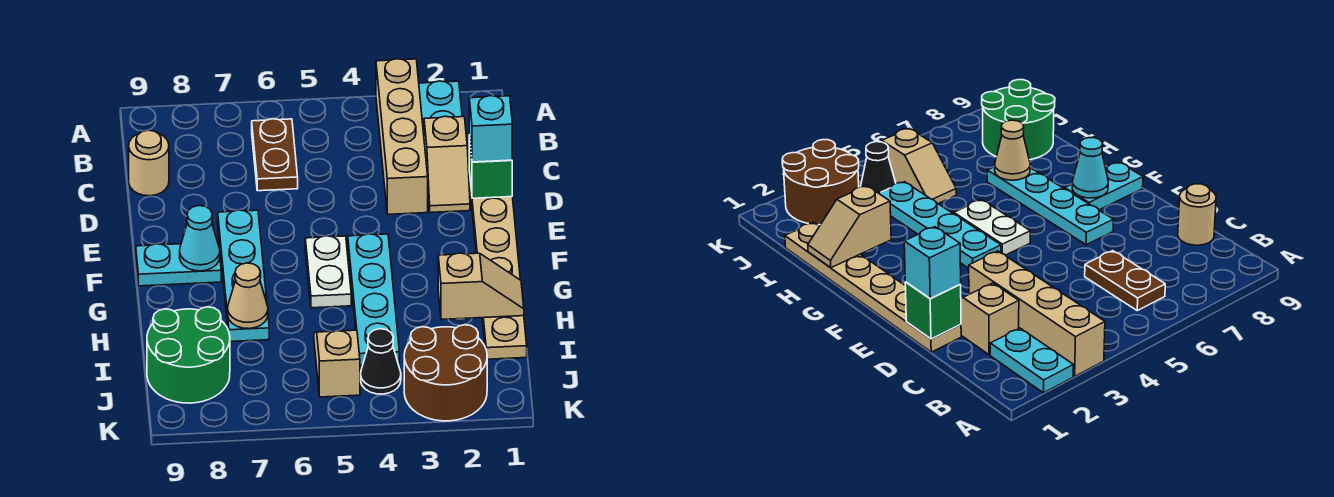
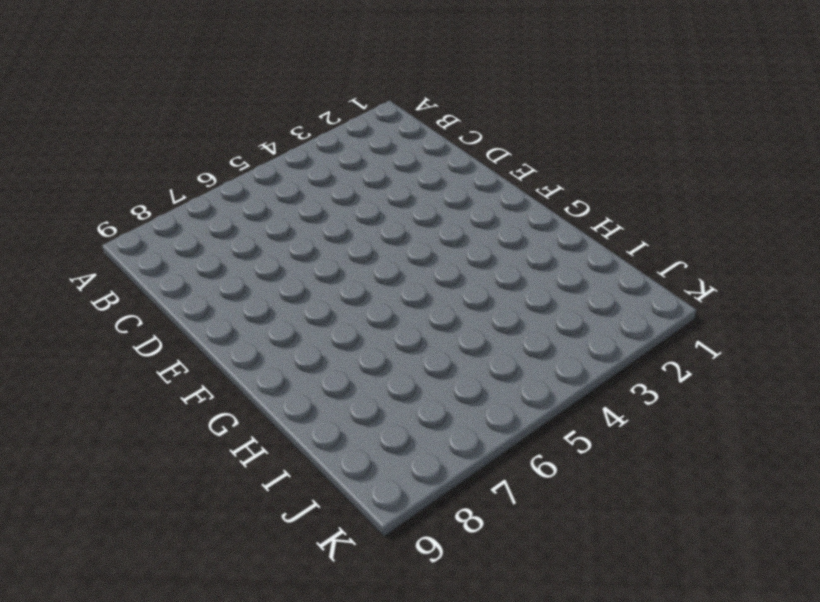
none -> cyan plate A2:B2 level 1
none -> tan brick A3:D3 level 1
none -> brown plate B6:C6 level 1

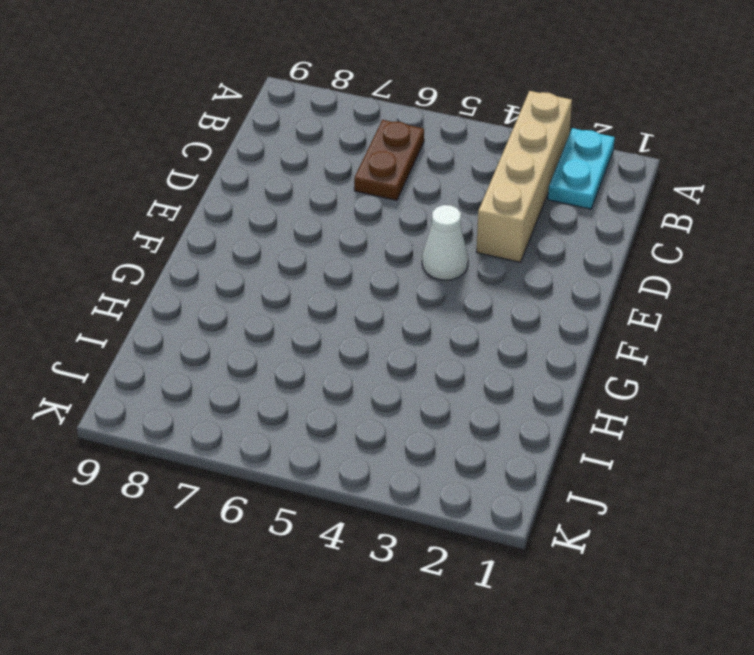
white cone E4 level 1 -> none
none -> tan slope C2:D2 level 1 top C
none -> tan round brick C9 level 1
none -> tan plate D1:I1 level 1

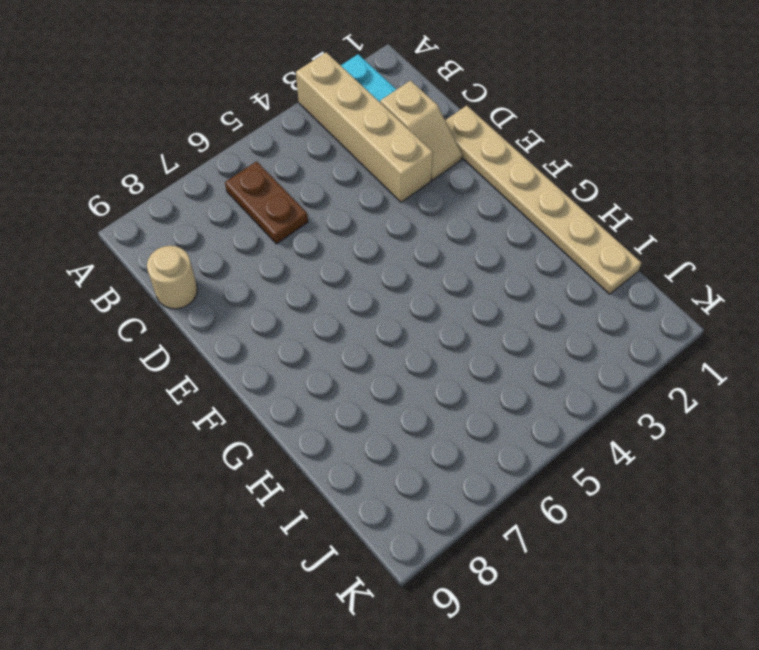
none -> cyan plate E7:H7 level 1
none -> cyan plate F4:I4 level 1
none -> white plate F5:G5 level 1

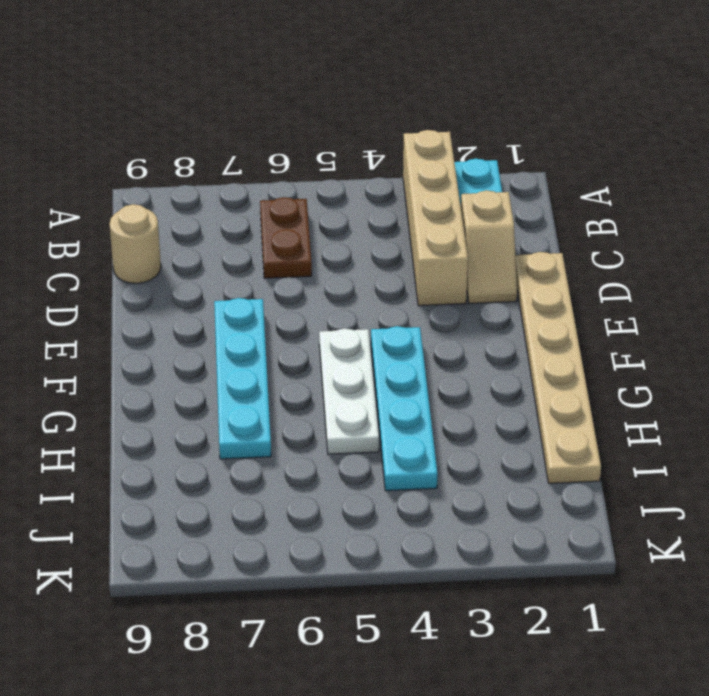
white plate F5:H5 level 1 -> white plate F5:G5 level 1
none -> cyan plate F8:F9 level 1
none -> tan slope I5:J5 level 1 top J
none -> green round brick I8:J9 level 1

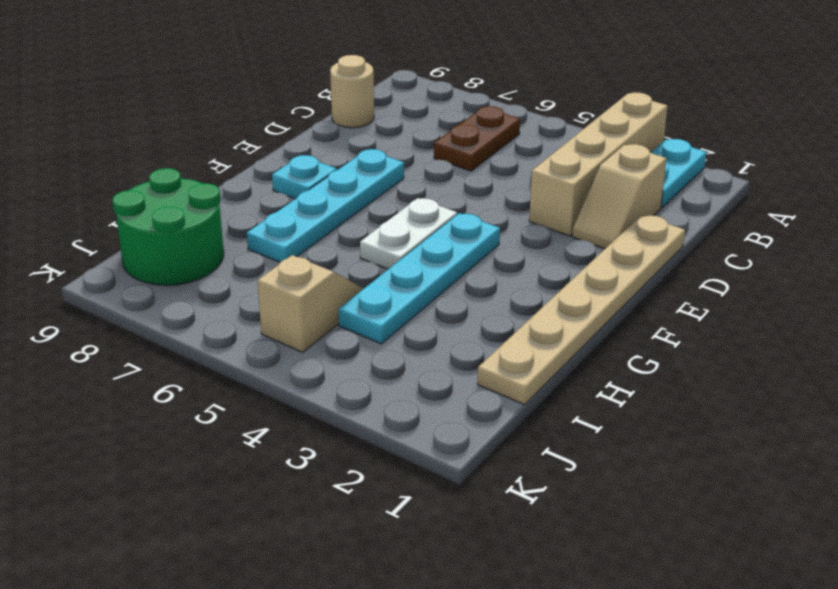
cyan plate F8 level 1 -> cyan plate F8:F9 level 1
none -> brown round brick J2:K3 level 1
none -> black cone J4 level 1
none -> green brick D1 level 2

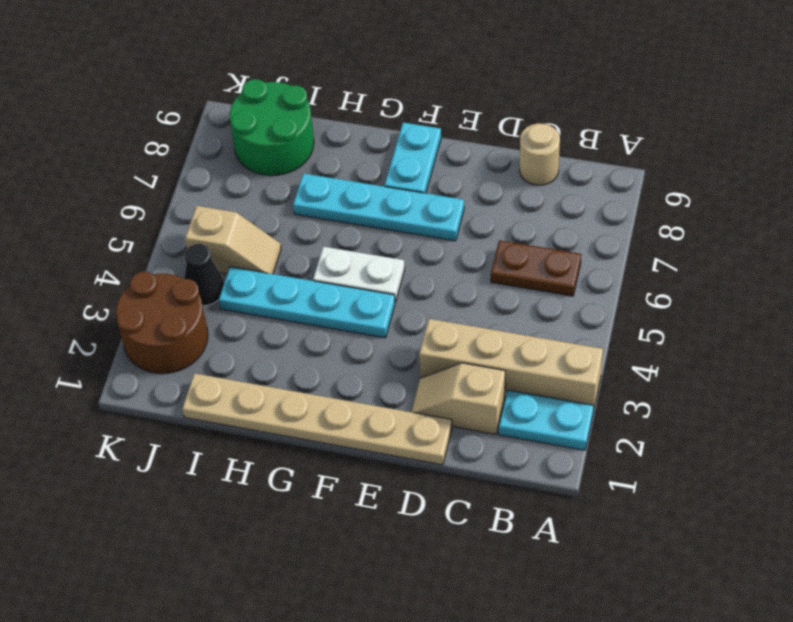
none -> green brick D1 level 2
none -> cyan cone F8 level 2
none -> tan slope H1:H2 level 2 top 2

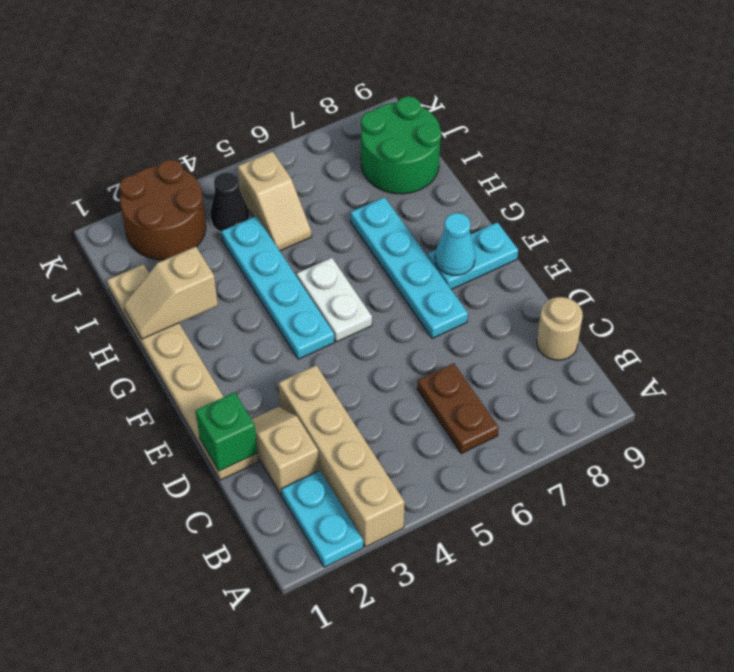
none -> tan cone H7 level 2
none -> cyan brick D1 level 3

